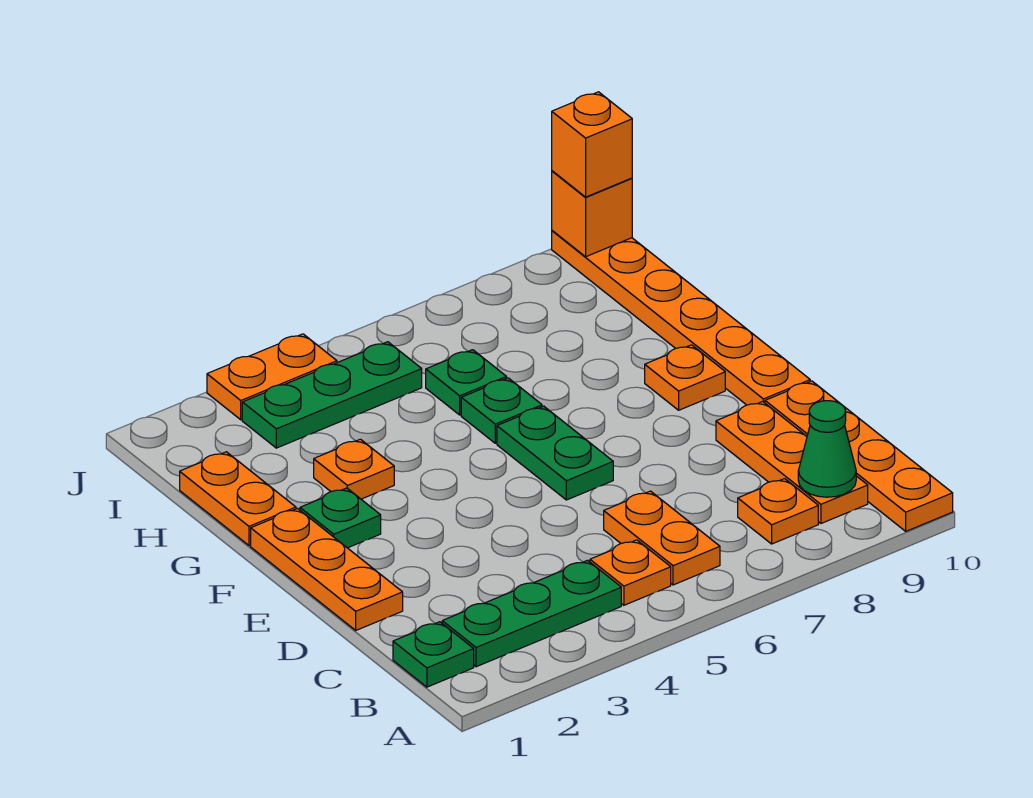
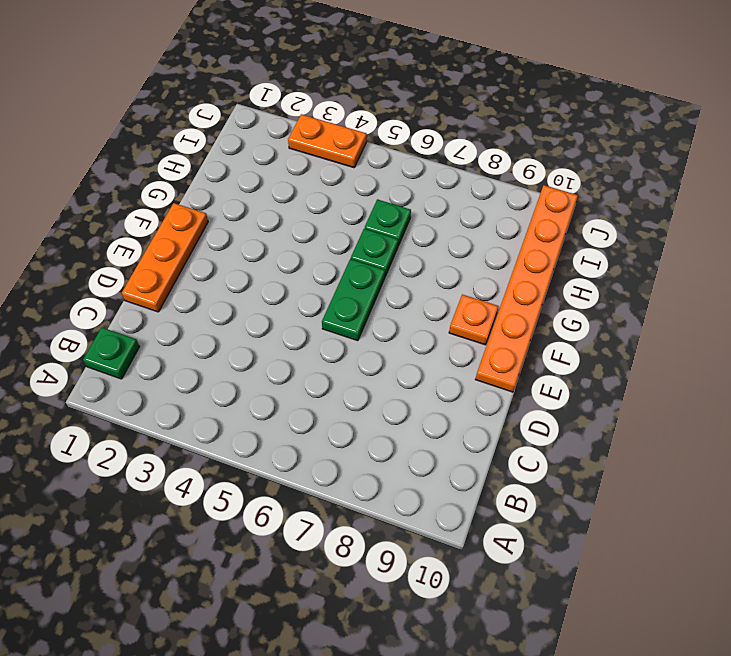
none -> orange plate A10:D10 level 1
none -> green plate B2:B4 level 1
none -> orange plate B5 level 1

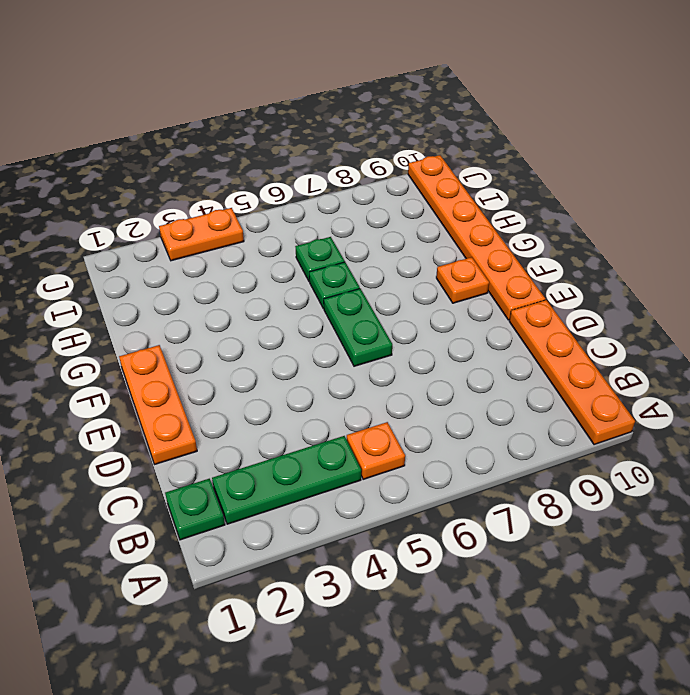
none -> orange plate B6:C6 level 1
none -> orange plate B8 level 1
none -> orange plate B9:D9 level 1

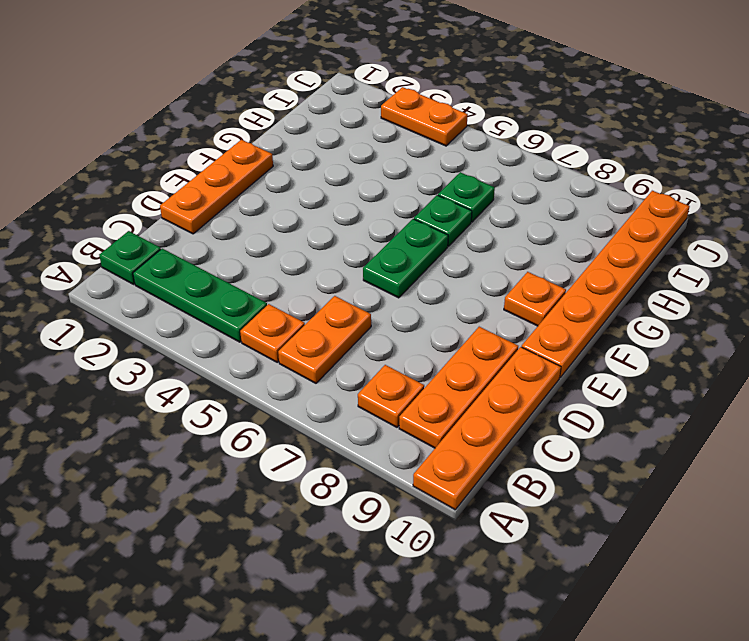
none -> green plate F2 level 1
none -> orange plate G1:H1 level 1
none -> orange plate G3 level 1

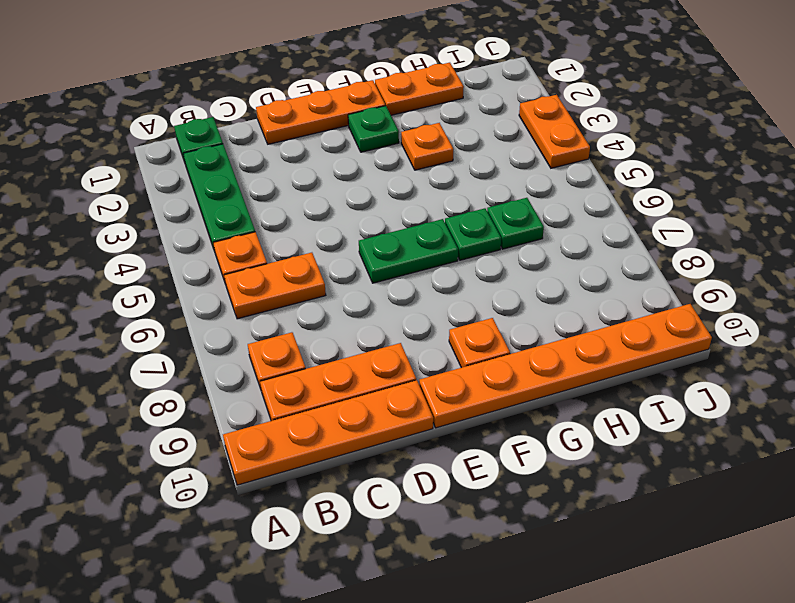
none -> green plate I3:I5 level 1
none -> green cone B9 level 2
none -> orange brick J10 level 2

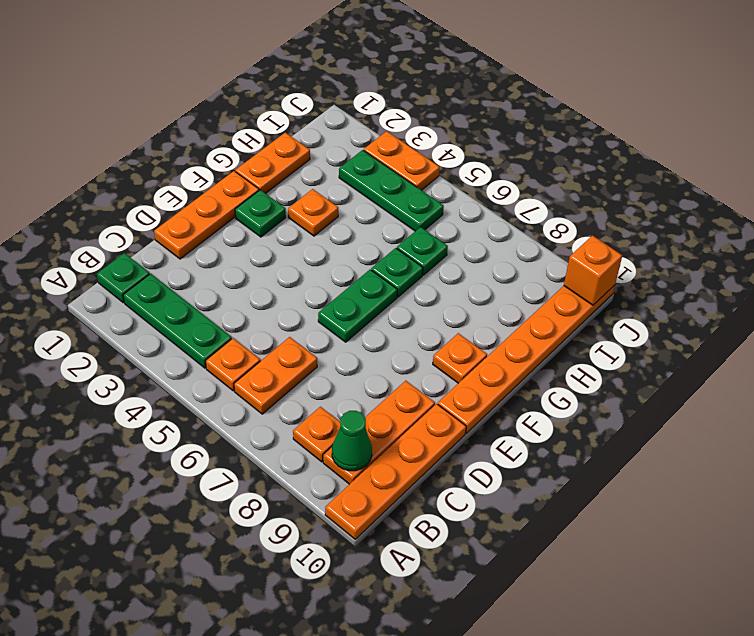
none -> orange brick J10 level 3

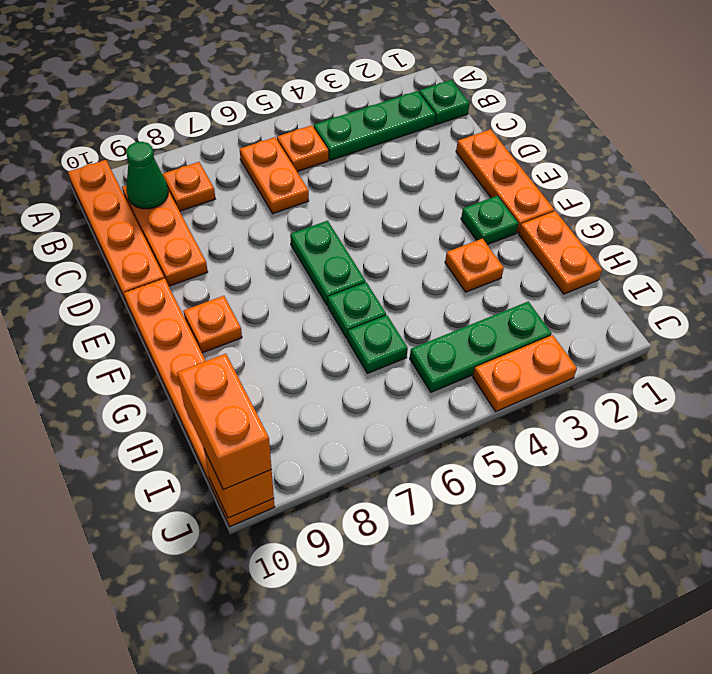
orange brick I10:J10 level 3 -> orange brick J10 level 3

